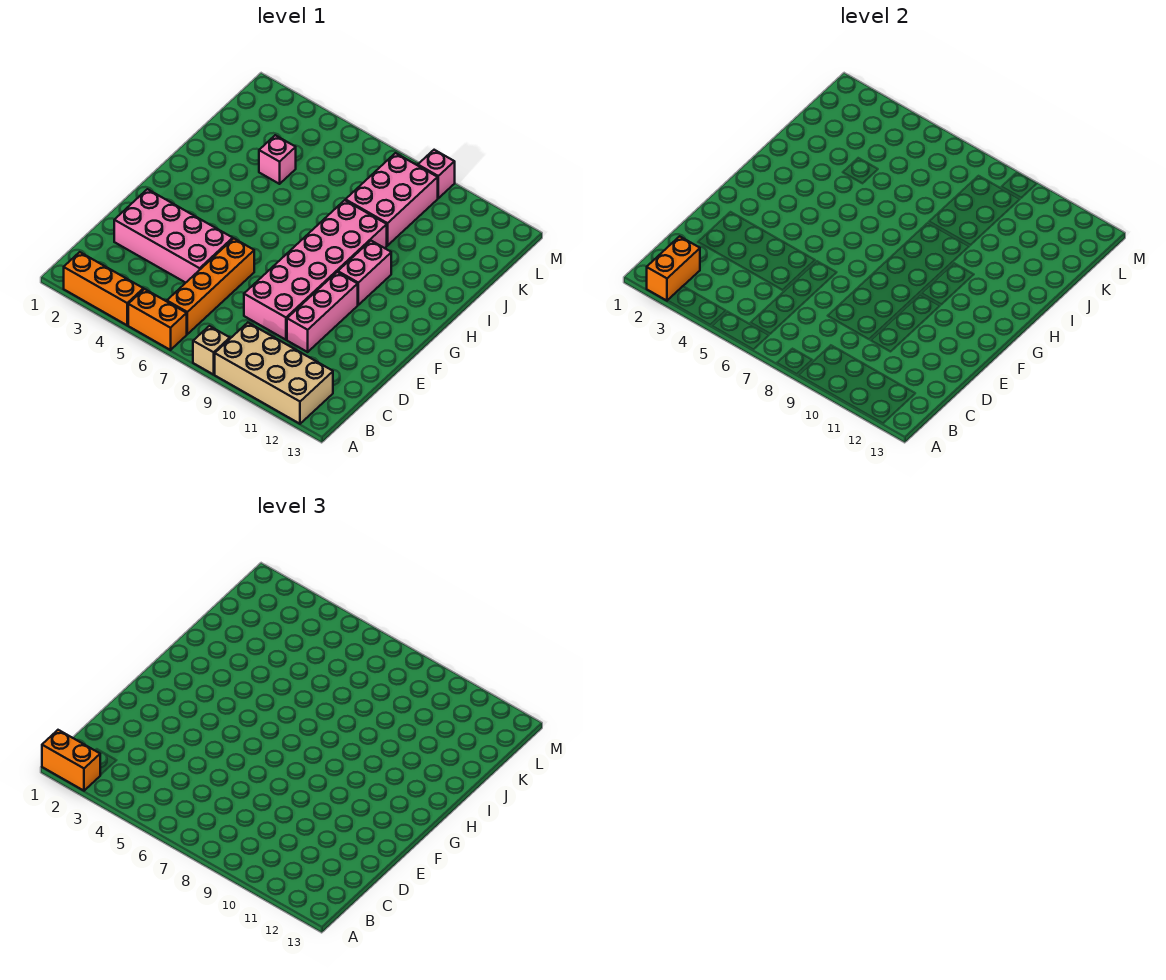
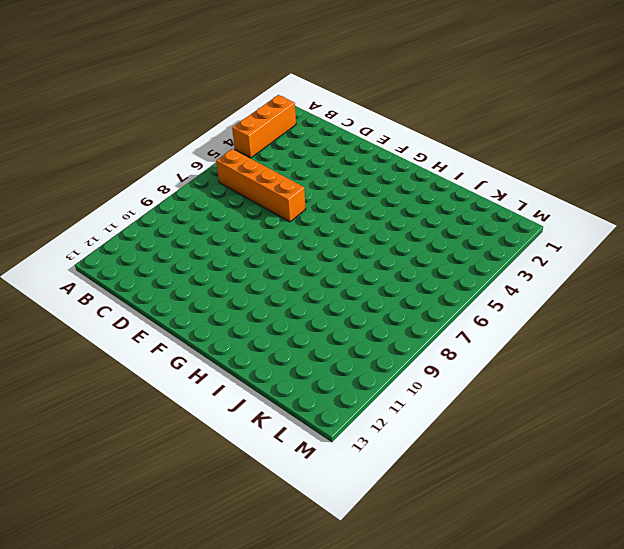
none -> orange brick A5:A6 level 1
none -> tan brick A8 level 1
none -> tan brick A9:B12 level 1

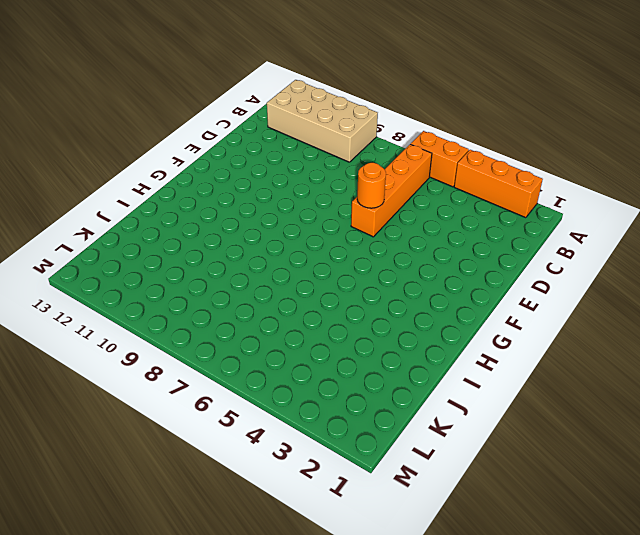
orange round brick E6 level 2 -> none
none -> tan brick A8 level 1
none -> pink brick D2:E5 level 1
none -> pink brick D8:I9 level 1

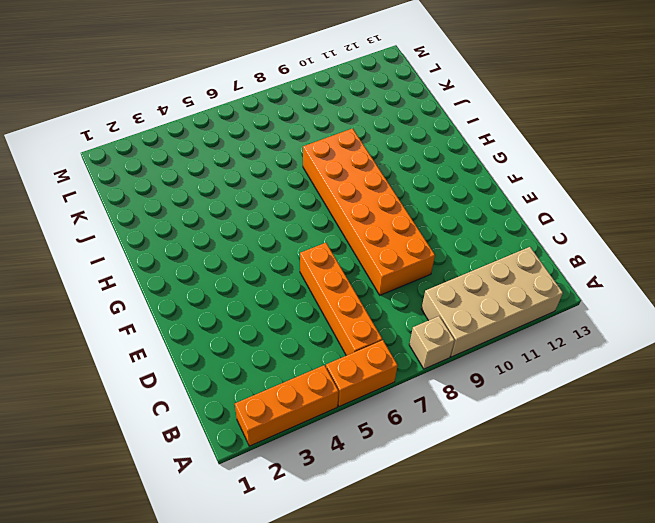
orange brick D8:I9 level 1 -> pink brick D8:I9 level 1
none -> pink brick D2:E5 level 1
none -> pink brick D10:F10 level 1
none -> pink brick G10:H10 level 1

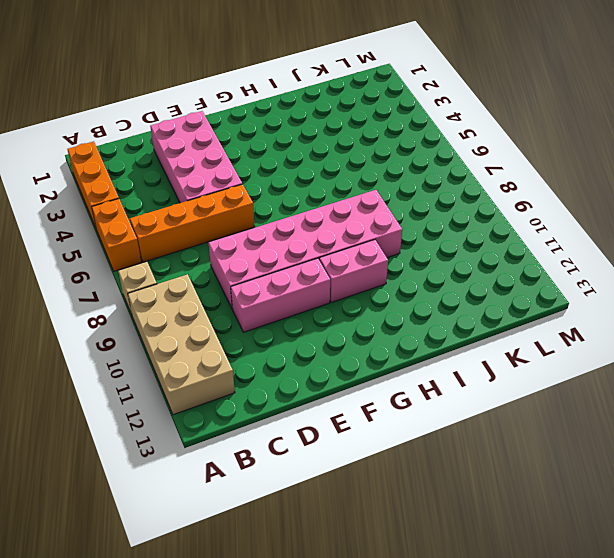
none -> pink brick J4 level 1
none -> pink brick J8:L9 level 1
none -> pink brick M9 level 1

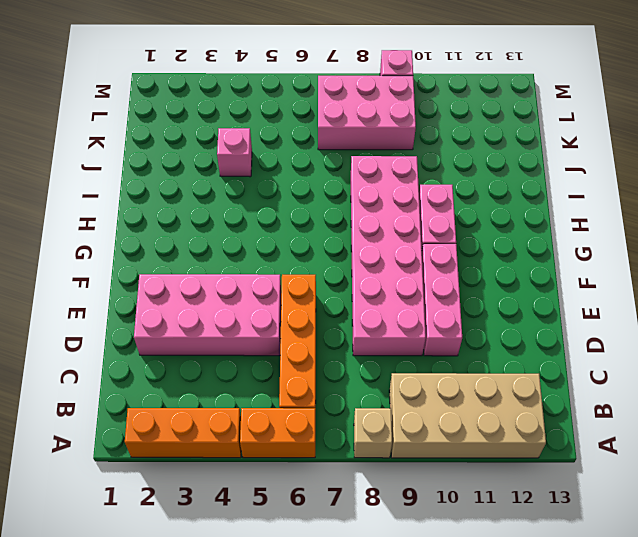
pink brick K7:L9 level 1 -> pink brick J8:L9 level 1
none -> orange brick A2:B2 level 2
none -> orange brick A1:A2 level 3

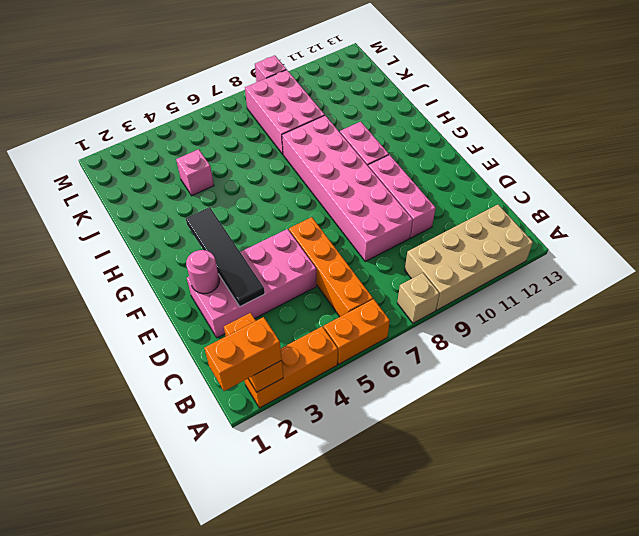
black tile D3:G3 level 2 -> none
pink round brick E2 level 2 -> none

